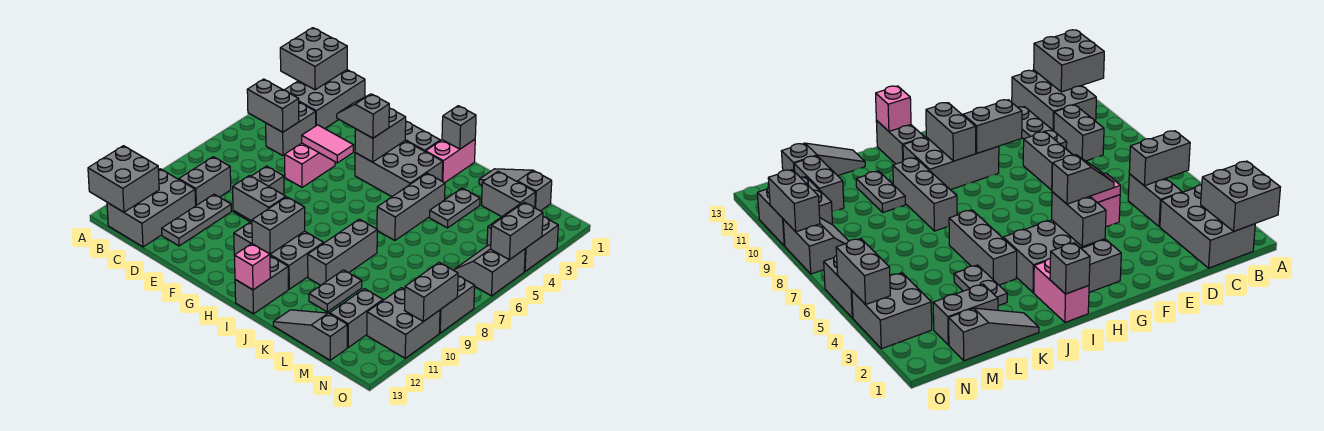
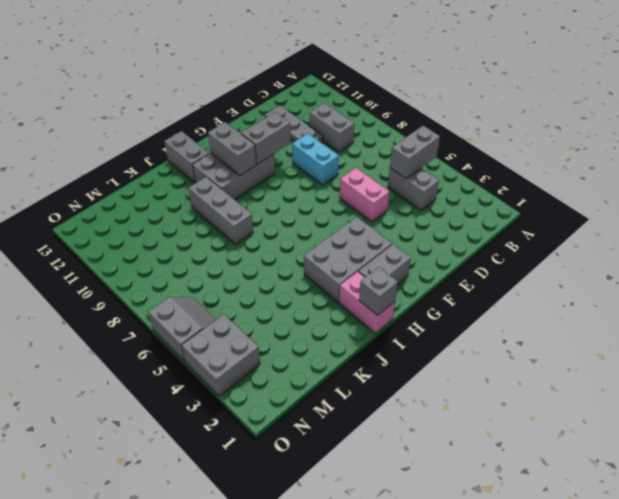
cyan brick E8:E9 level 1 -> grey brick E8:E9 level 1
none -> grey brick B1:C3 level 1
none -> grey brick B11:C13 level 1
none -> grey brick J4:J6 level 1
none -> grey slope K1:M1 level 1 top M

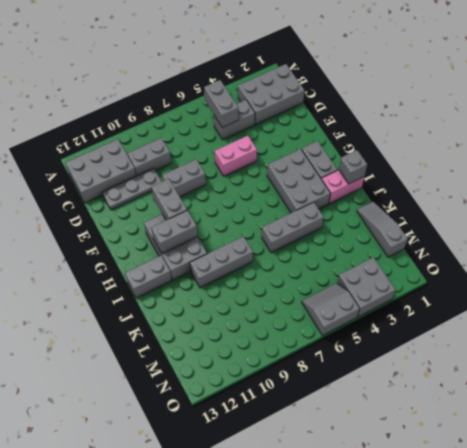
none -> grey plate K3:K4 level 1
none -> grey plate K10:K11 level 1
none -> grey slope K13:M13 level 1 top M
none -> grey brick L2:M2 level 1

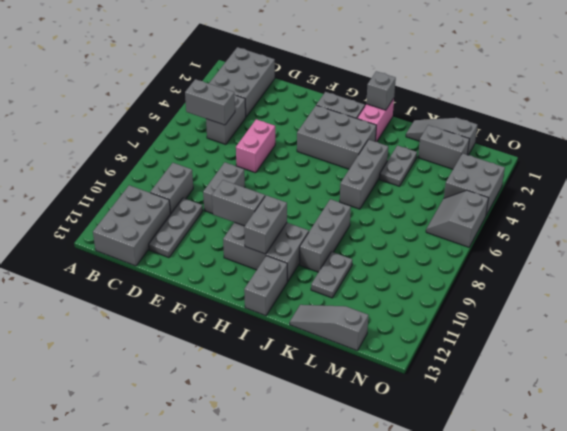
none -> grey brick M11:M12 level 1
none -> grey slope N8:O9 level 1 top O
none -> grey brick N10:O11 level 1
none -> grey brick A1:B2 level 2

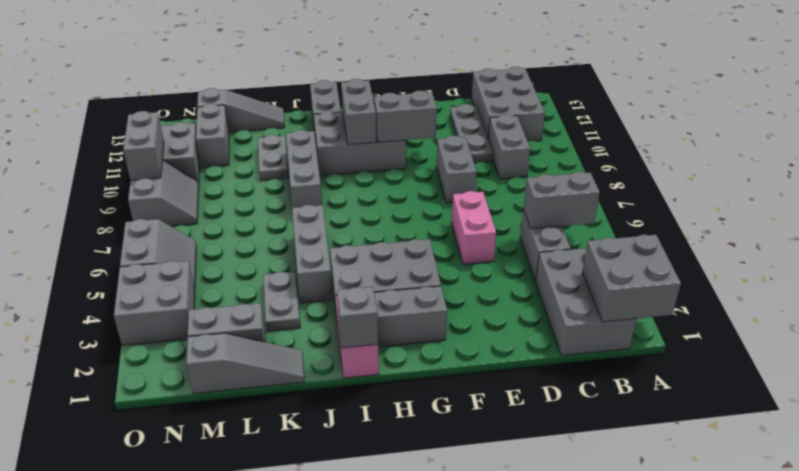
none -> grey brick A12:B13 level 2
none -> pink tile E5:F5 level 2
none -> grey brick G3:G4 level 2
none -> pink brick I13 level 2

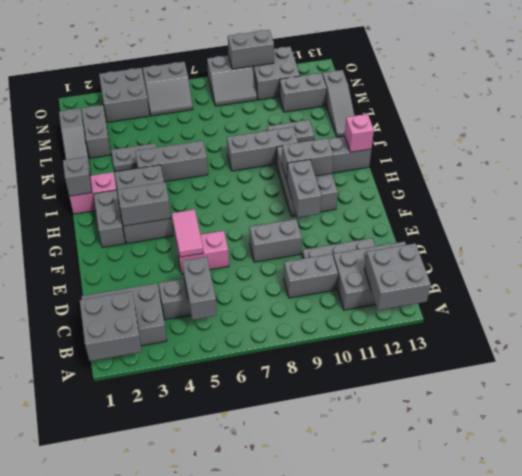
none -> grey brick O4:O5 level 2
none -> grey slope F4:G4 level 3 top G

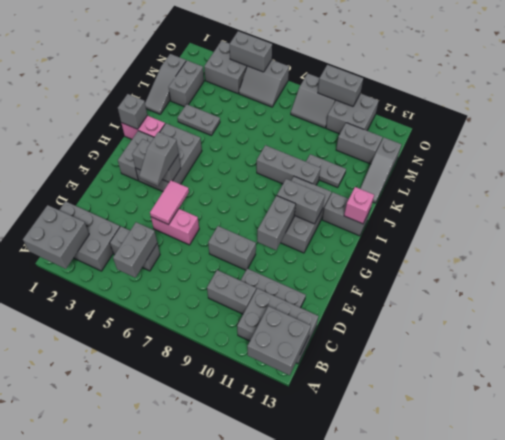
none -> grey brick J4:J6 level 1

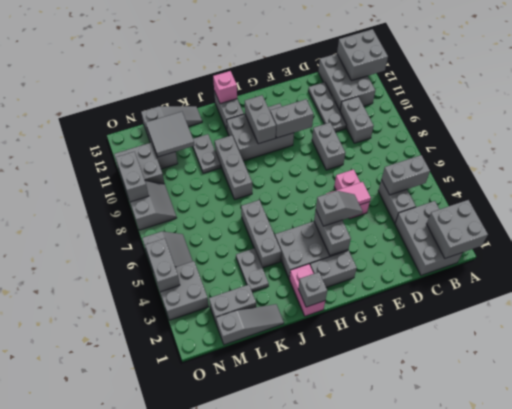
grey tile L11:M12 level 2 -> none

